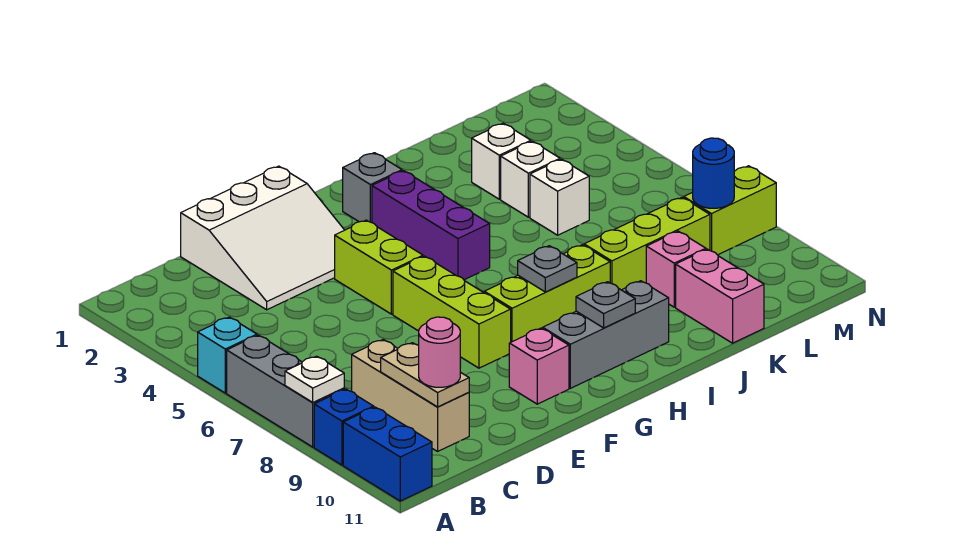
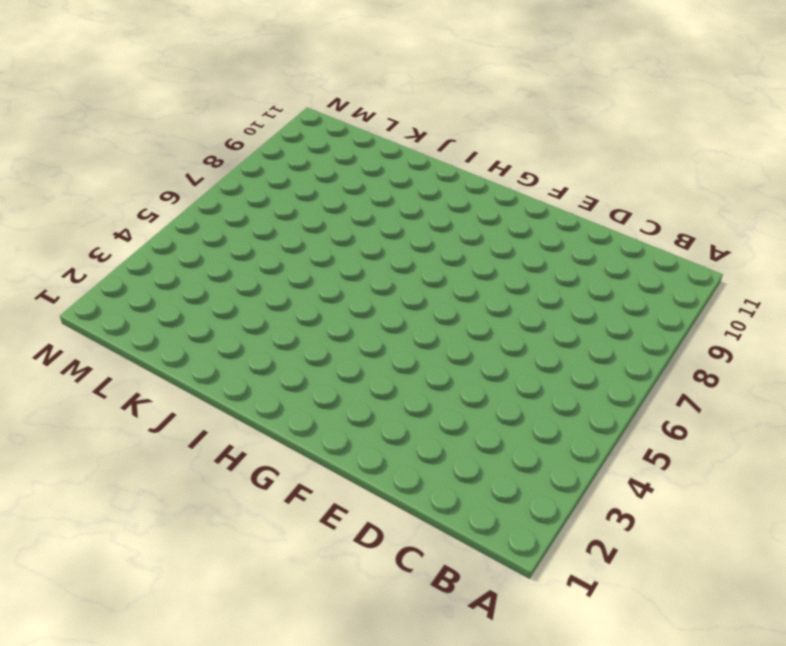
none -> cyan brick A5 level 1
none -> grey brick A6:A8 level 1
none -> blue brick A9 level 1

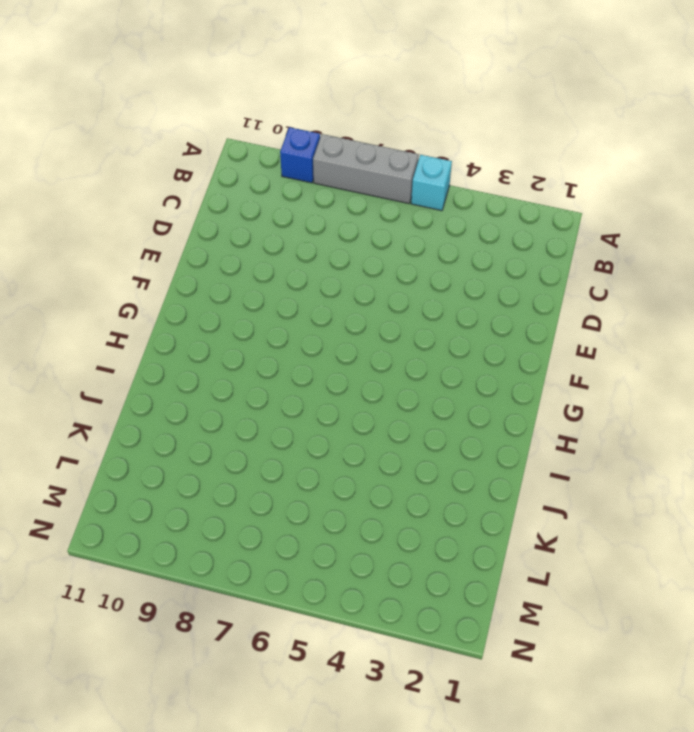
none -> blue brick A10:A11 level 1
none -> tan brick C8:C10 level 1
none -> white slope D1:F3 level 1 top 1

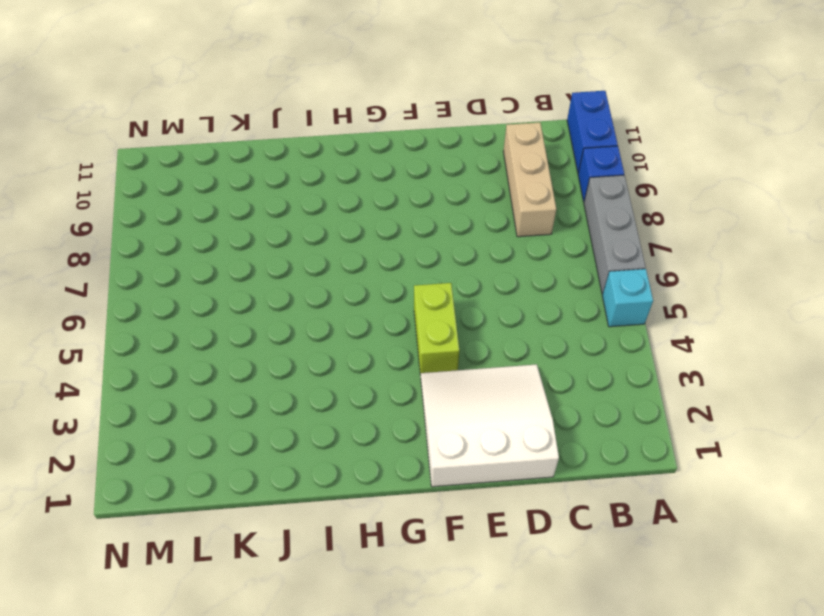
none -> lime brick F6:F8 level 1
none -> pink brick F10 level 1
none -> lime brick G8:I8 level 1

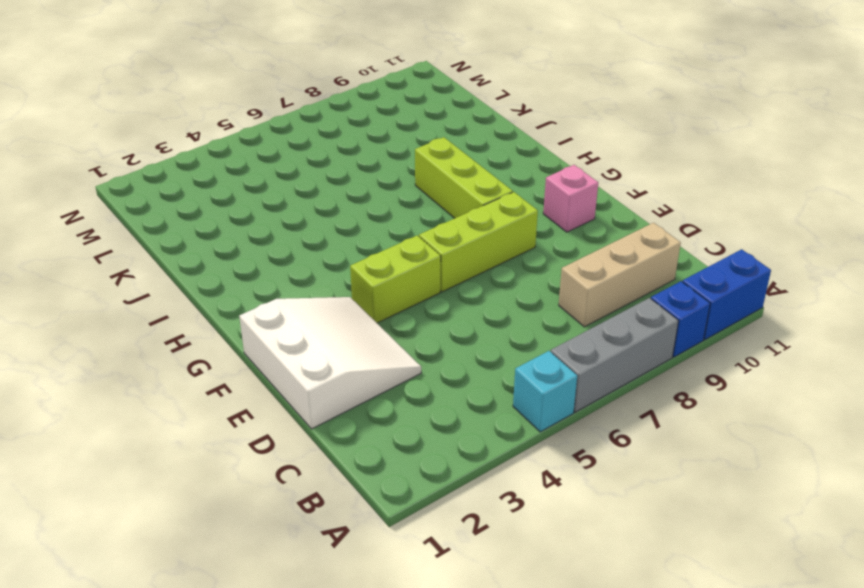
none -> grey brick G10:I10 level 1
none -> grey brick H2 level 1
none -> purple brick H3:H5 level 1

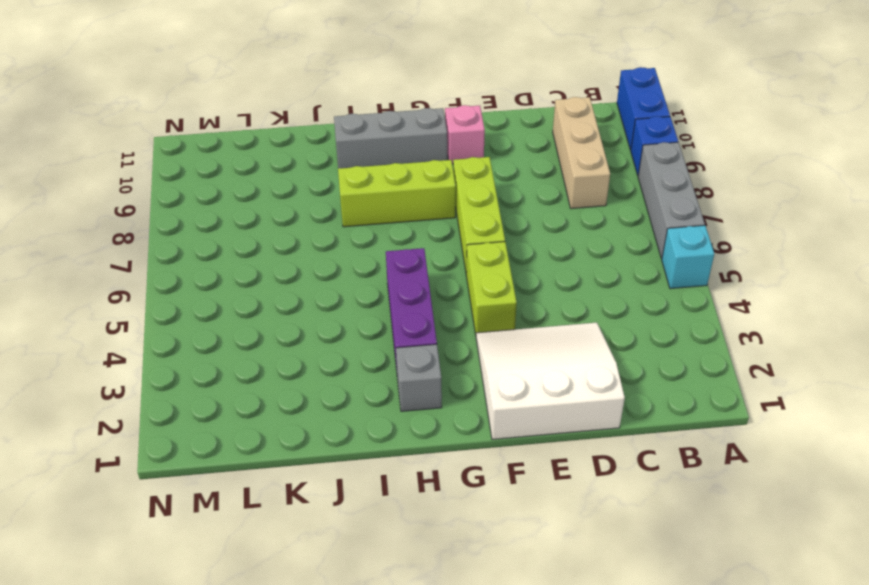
none -> lime brick J8:L8 level 1
none -> white brick K3 level 1
none -> white brick K4 level 1

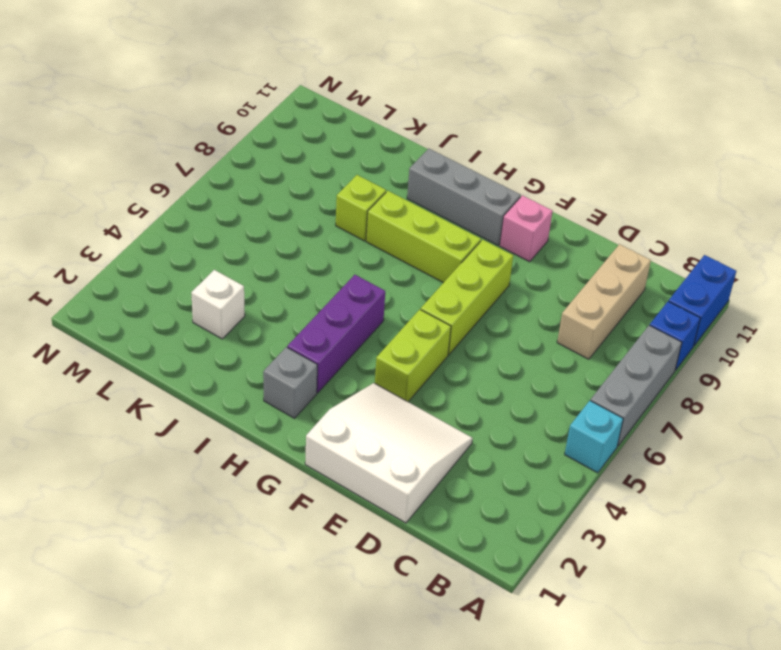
lime brick J8 level 1 -> lime brick J8:L8 level 1
none -> white brick K4 level 1
none -> white brick K5 level 1
none -> pink brick K9 level 1

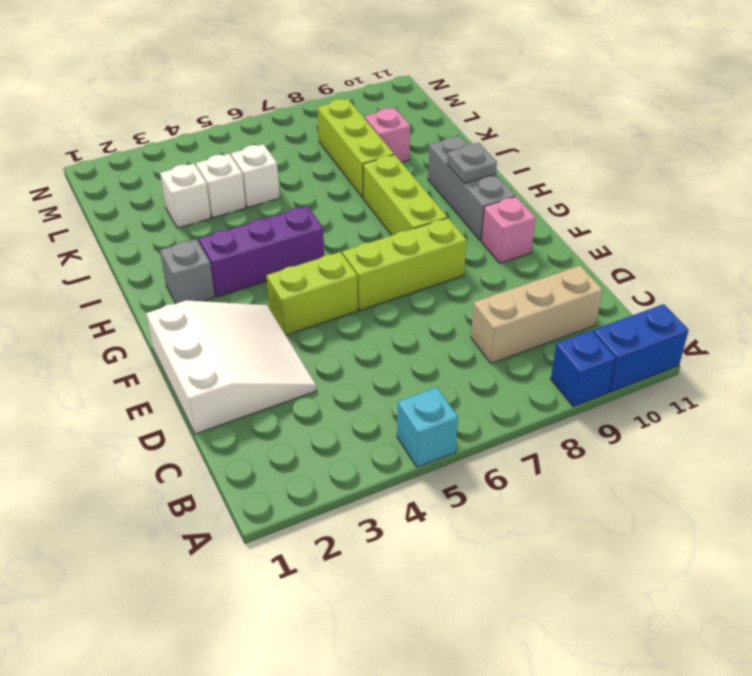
none -> grey brick A6:A8 level 1
none -> pink brick K10:K11 level 1
none -> lime brick M8:N8 level 1

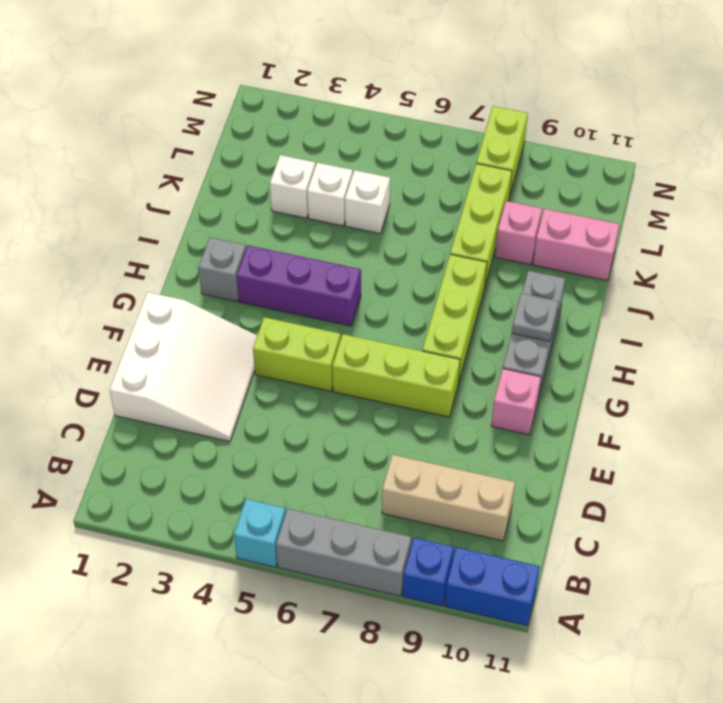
none -> white plate A8 level 2
none -> tan plate C9:C10 level 2
none -> grey plate H8 level 2

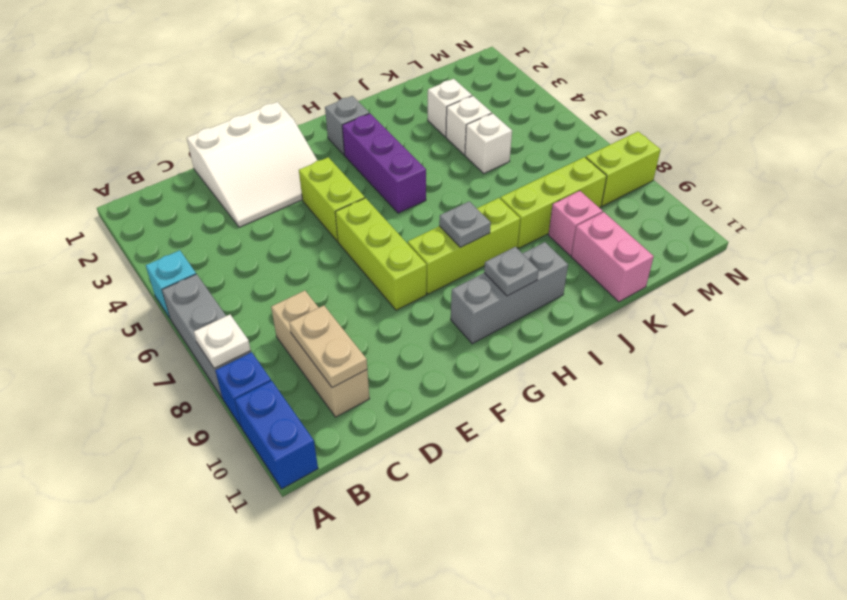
none -> pink brick F10 level 1
none -> blue round brick M8 level 2
none -> pink round brick C10 level 3

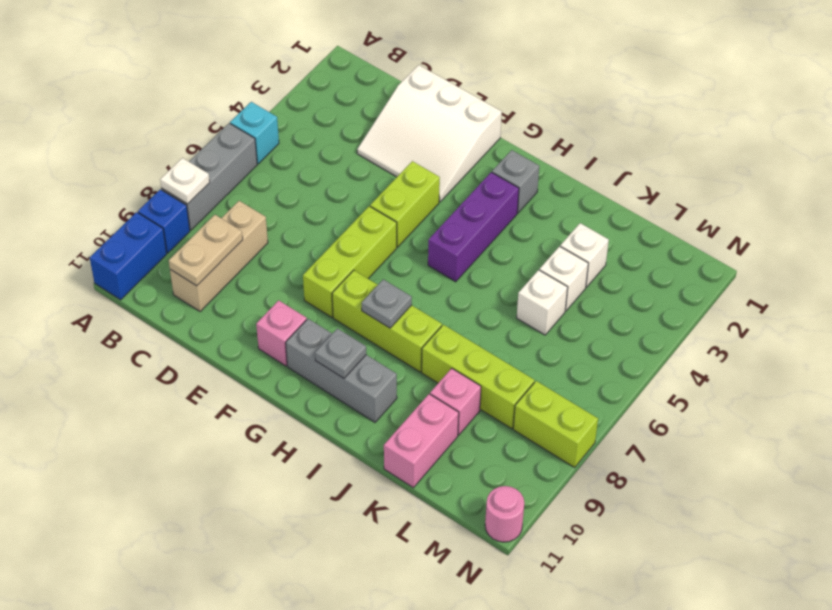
pink round brick N11 level 1 -> pink round brick C10 level 3
none -> blue round brick M8 level 2

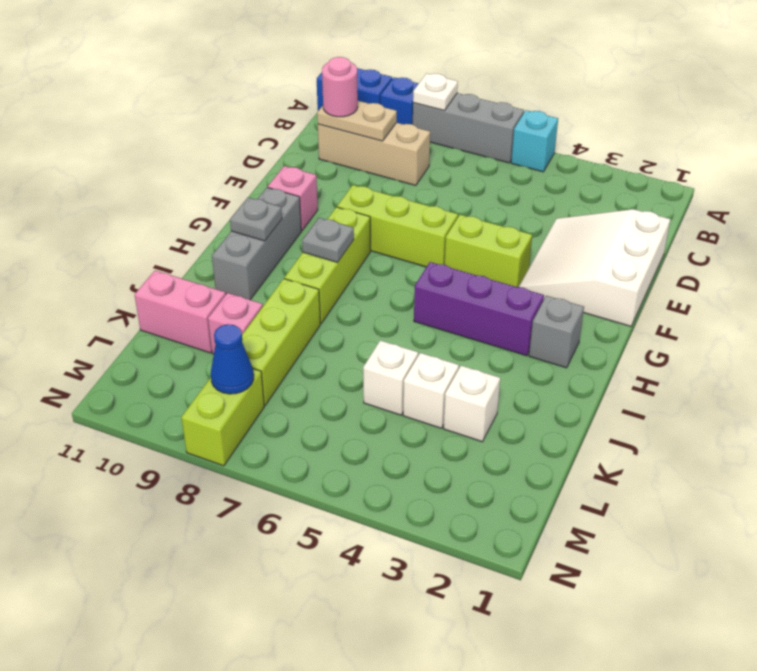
blue cone M8 level 2 -> blue round brick M8 level 2

